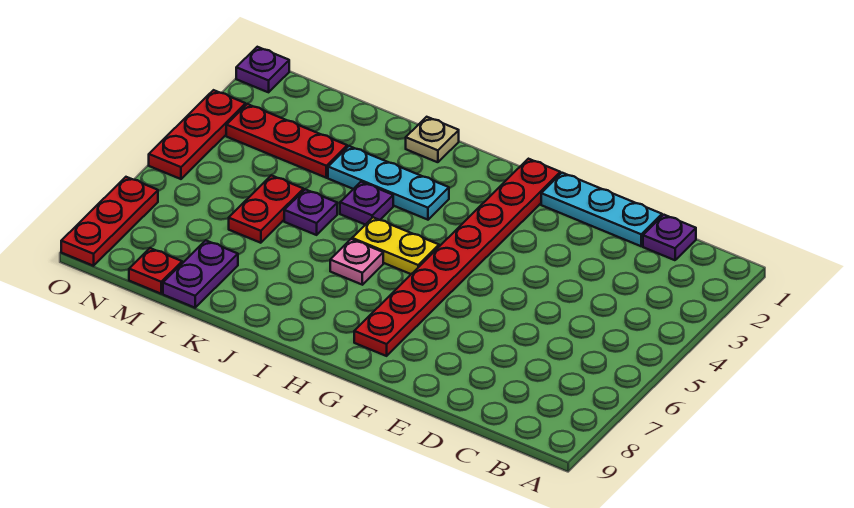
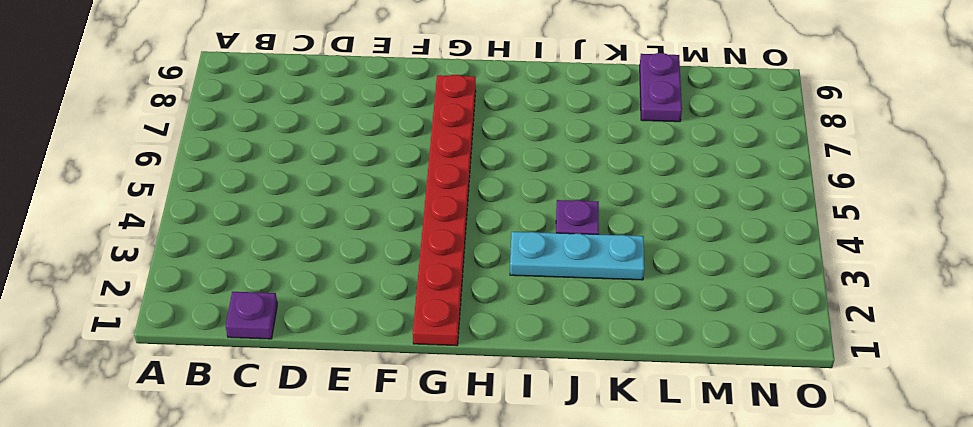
none -> cyan plate D1:F1 level 1
none -> yellow plate H5:I5 level 1
none -> pink plate I6 level 1

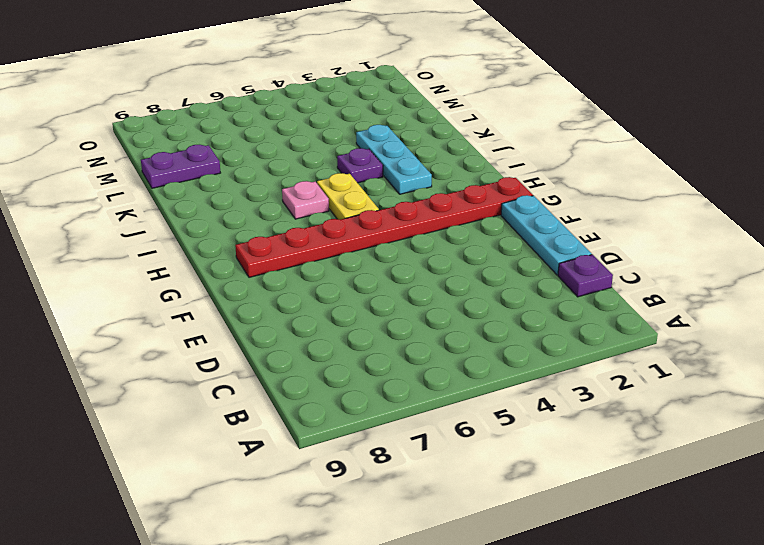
none -> tan plate J1 level 1
none -> purple plate K5 level 1
none -> red plate L3:N3 level 1

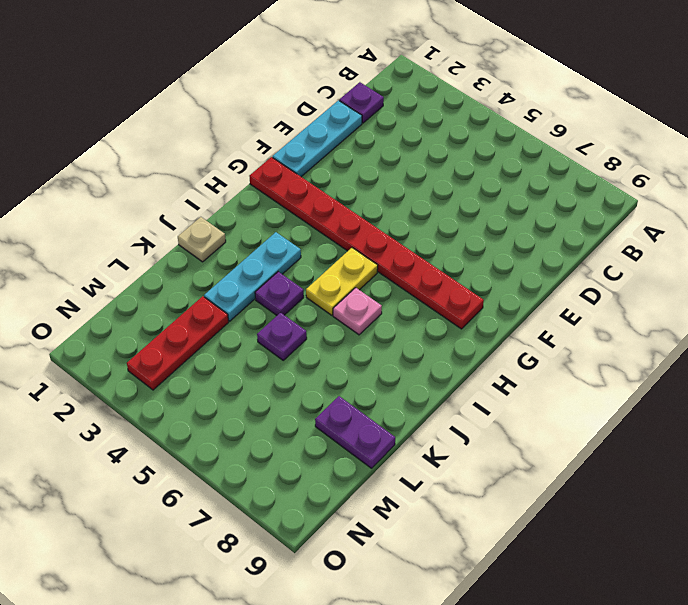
none -> red plate L5:L6 level 1
none -> red plate M9 level 1
none -> purple plate O1 level 1

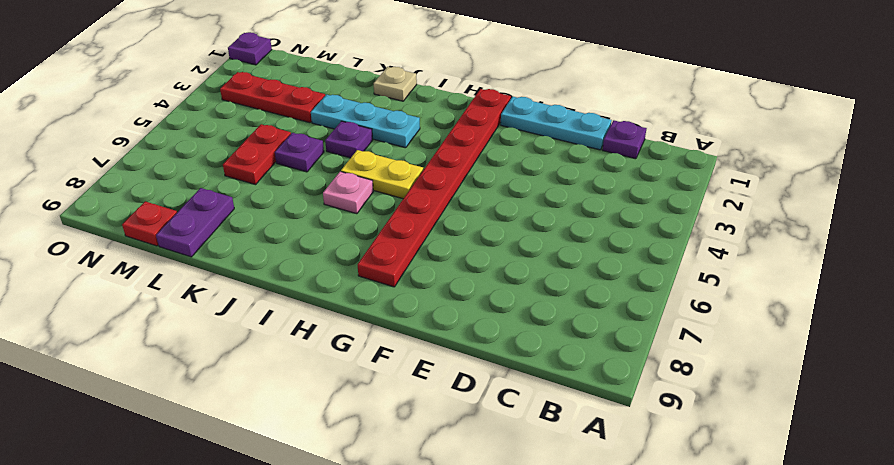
none -> red plate O3:O5 level 1
none -> red plate O7:O9 level 1

